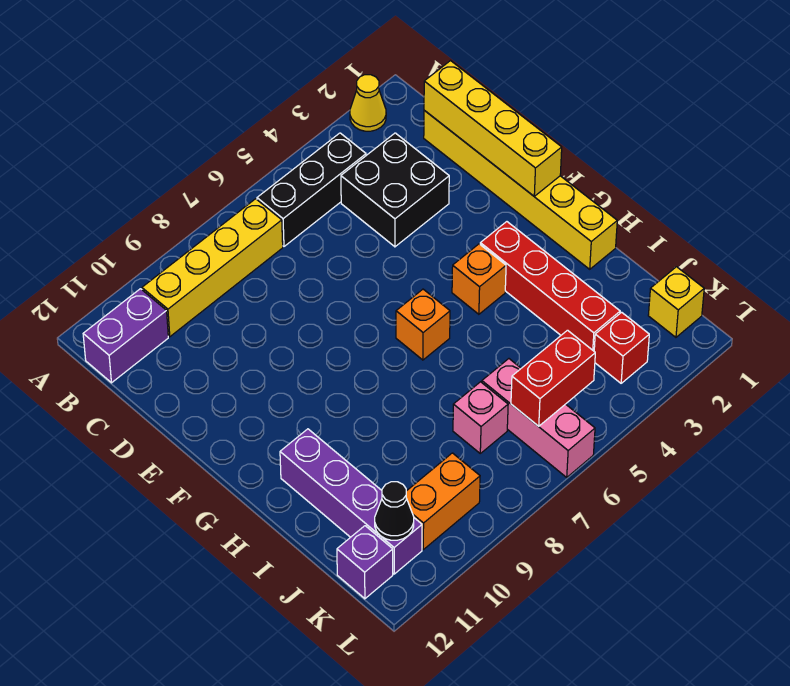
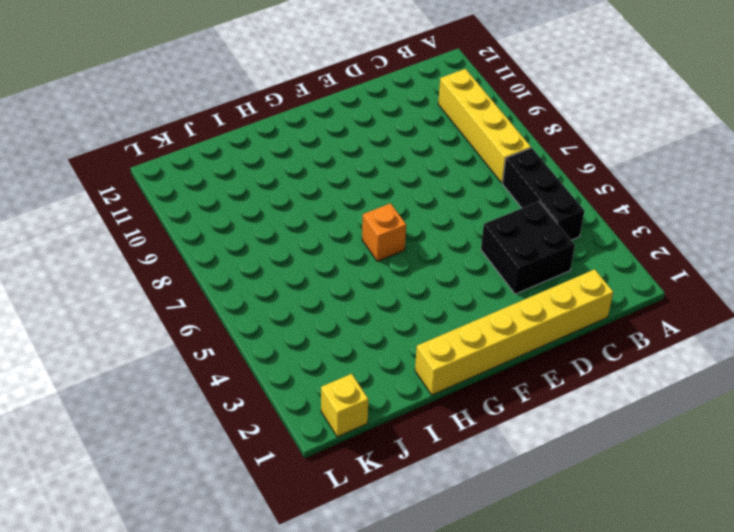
none -> yellow cone A2 level 1
none -> purple brick B11:B12 level 1
none -> red brick G3:J3 level 1

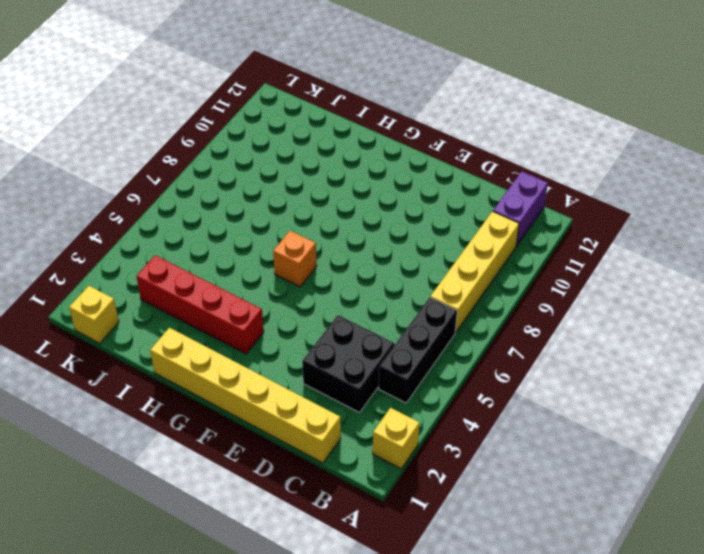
yellow brick A2 level 1 -> yellow cone A2 level 1
none -> orange brick G4 level 1
none -> purple brick H11:K11 level 1
none -> pink brick J6:L6 level 1

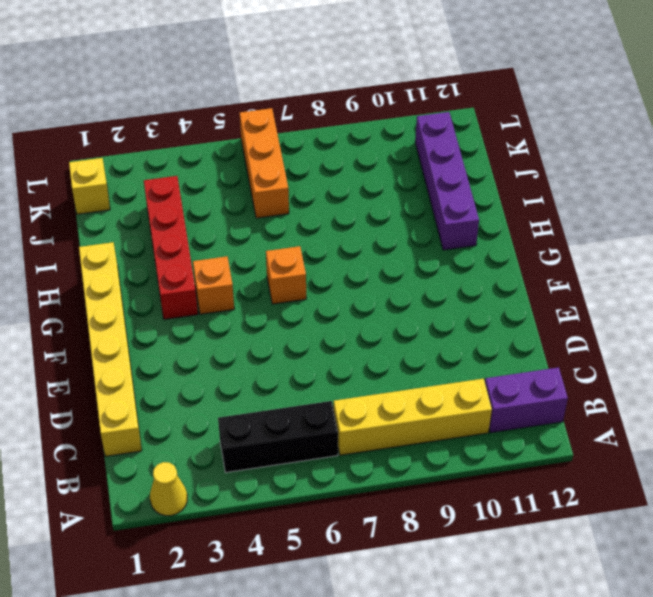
orange brick J6:L6 level 1 -> pink brick J6:L6 level 1
none -> black brick C3:D4 level 1
none -> pink brick J7 level 1
none -> red brick K3 level 1

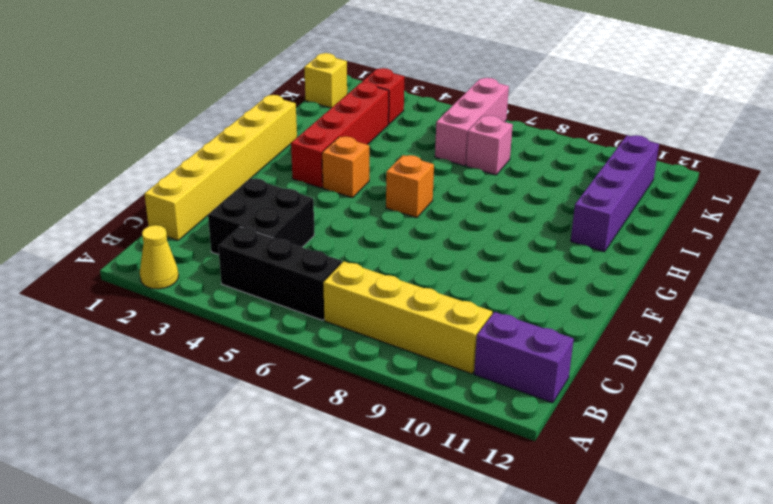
none -> orange brick K9:K10 level 1
none -> purple brick K12 level 1
none -> yellow brick C1:F1 level 2

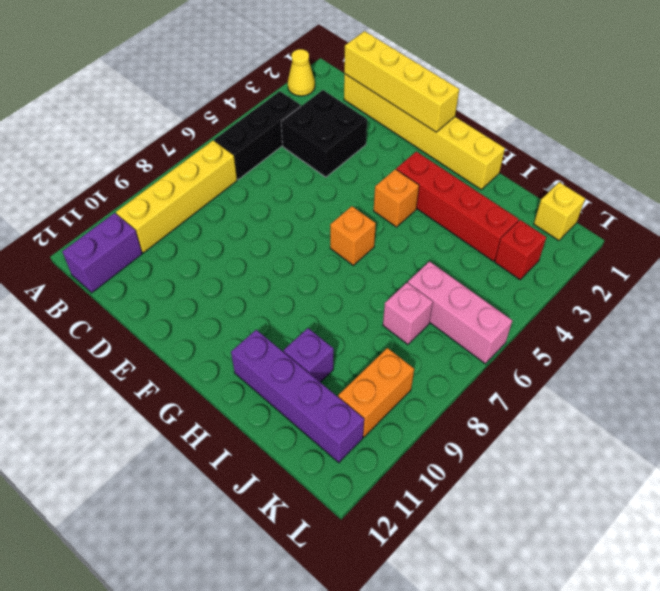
purple brick I10 level 1 -> purple brick K12 level 1
none -> red brick K5:K6 level 2
none -> black cone K11 level 2

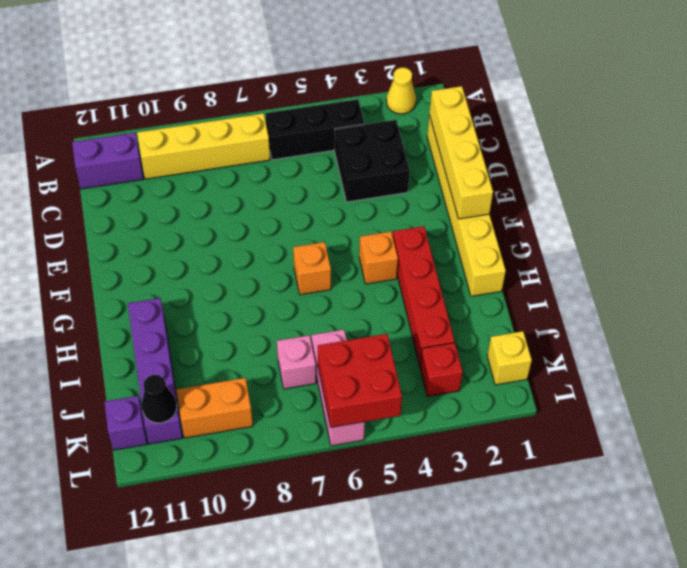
red brick K5:L6 level 2 -> red brick K5:K6 level 2

